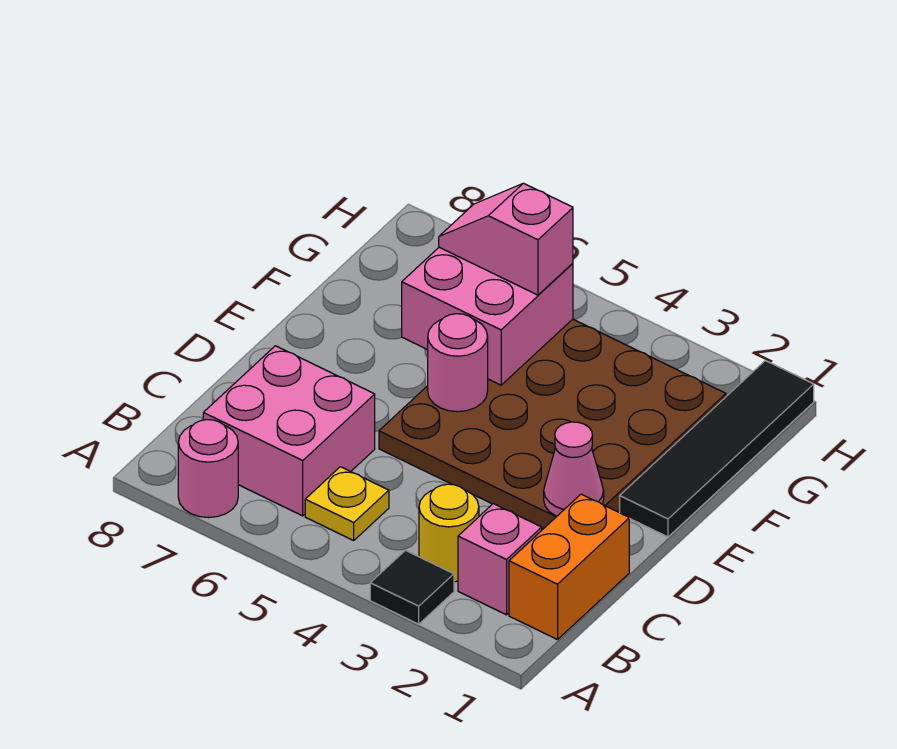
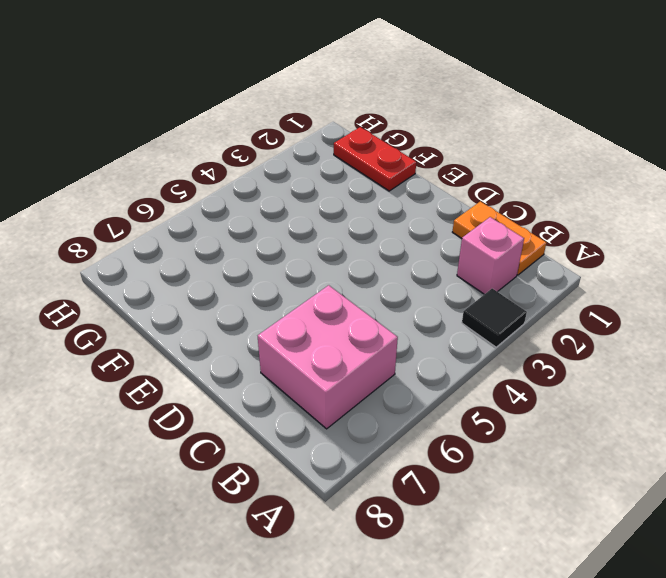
orange plate B1:C1 level 1 -> orange brick B1:C1 level 1
red plate F1:G1 level 1 -> black tile E1:H1 level 1
none -> pink round brick A7 level 1
none -> yellow round brick B3 level 1
none -> yellow plate B5 level 1

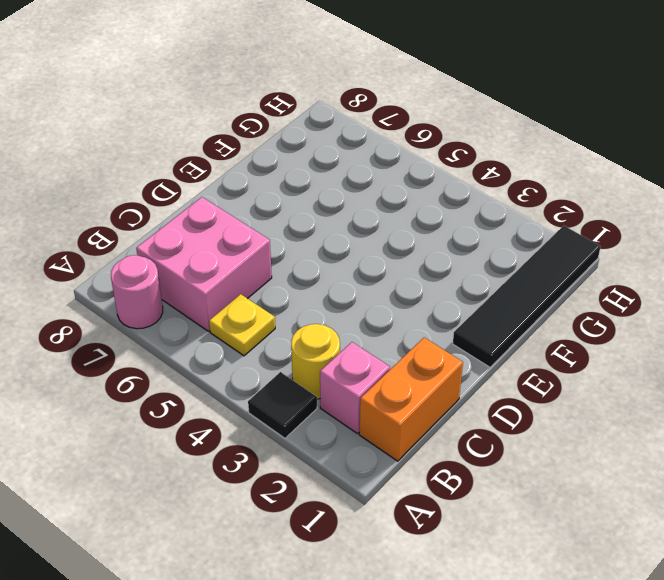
none -> brown plate D2:G5 level 1
none -> pink cone D2 level 2
none -> pink round brick E5 level 2

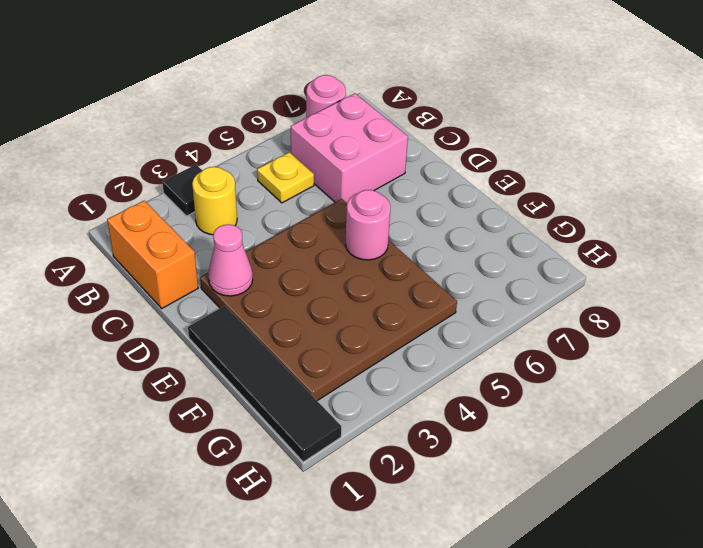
none -> pink brick B2 level 1
none -> pink brick F5:G6 level 2
none -> pink slope G5:G6 level 3 top 5

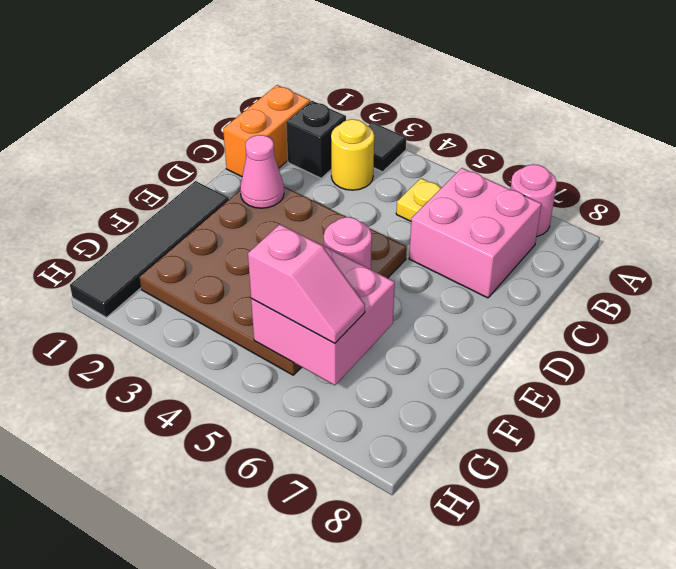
black brick B2 level 1 -> pink brick B2 level 1

